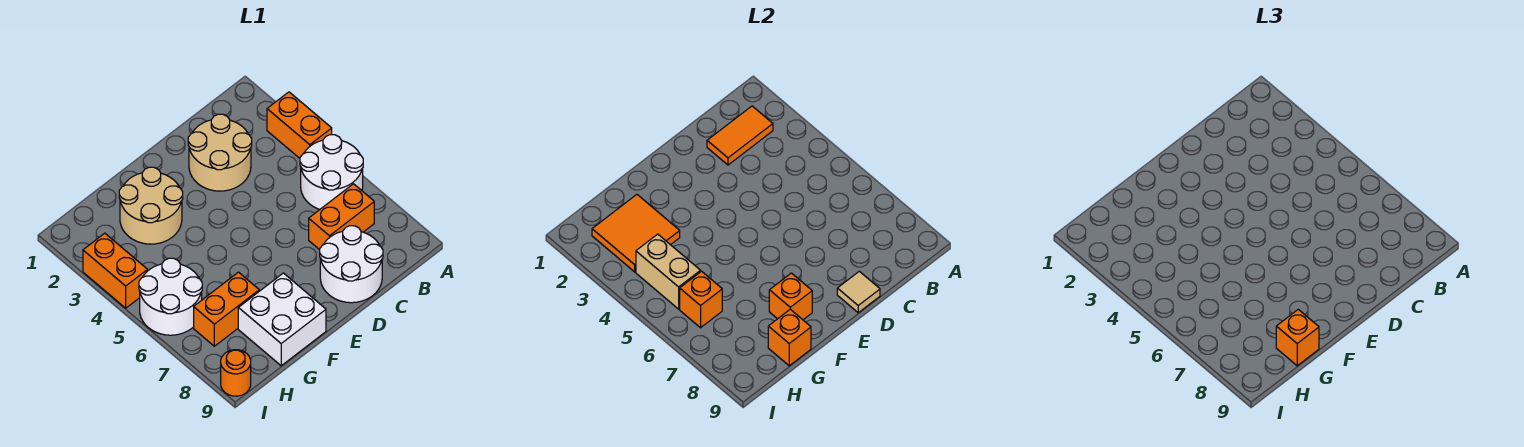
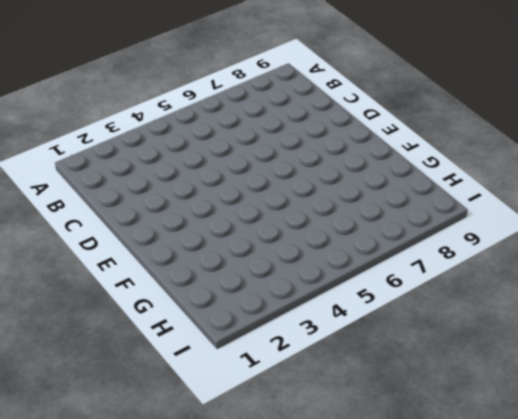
none -> orange brick A3:A4 level 1
none -> white round brick A5:B6 level 1
none -> orange brick B7:C7 level 1

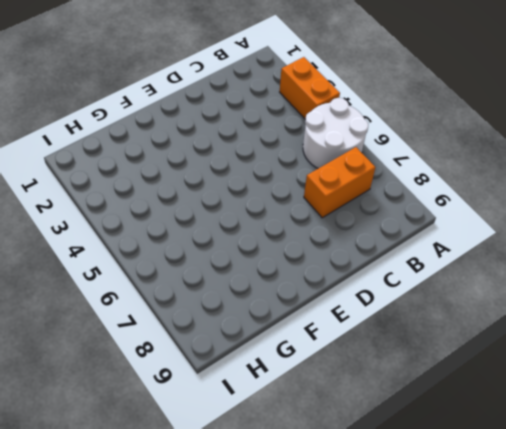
none -> tan round brick C2:D3 level 1
none -> white round brick C8:D9 level 1
none -> tan round brick F2:G3 level 1

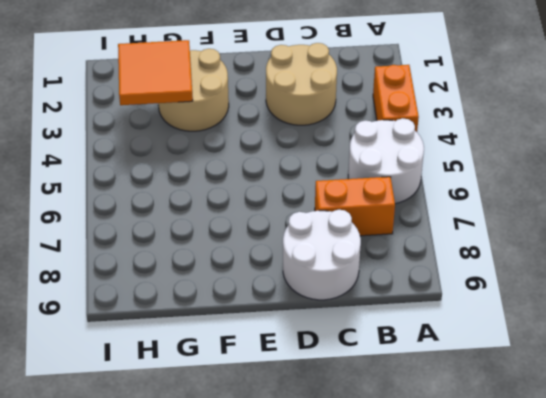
none -> white brick F8:G9 level 1
none -> orange brick G7:H7 level 1
none -> white round brick H5:I6 level 1

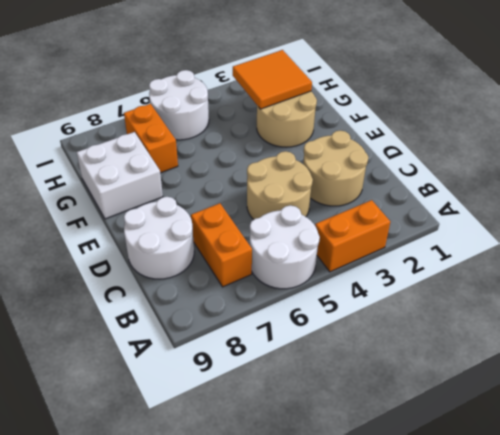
tan round brick C4:D5 level 1 -> none
none -> orange brick I3:I4 level 1
none -> orange round brick I9 level 1
none -> orange tile B2:C2 level 2

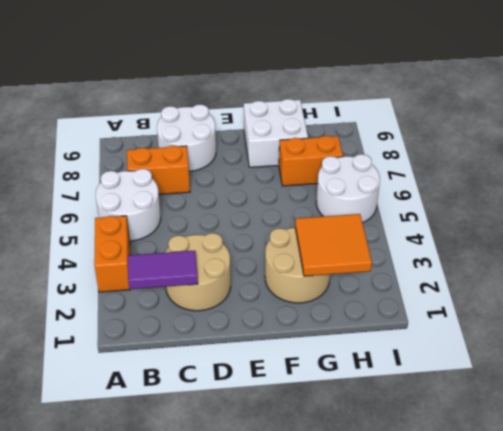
purple tile B2:C2 level 2 -> orange tile B2:C2 level 2
none -> orange brick I3:I4 level 1
none -> orange round brick I9 level 1
none -> tan tile D9 level 2

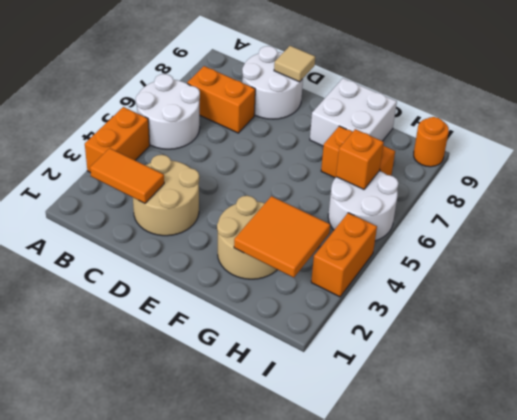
none -> orange brick F8 level 2
none -> orange brick G9 level 2
none -> tan brick H4:H5 level 2

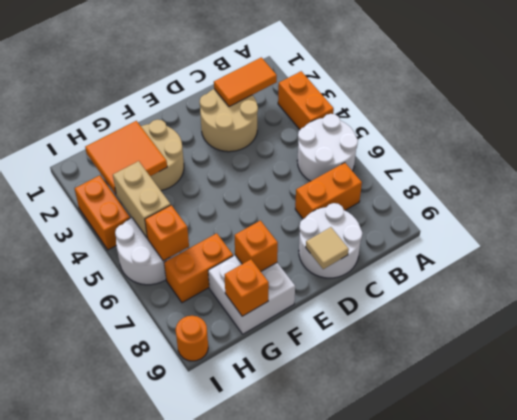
none -> orange brick G9 level 3

